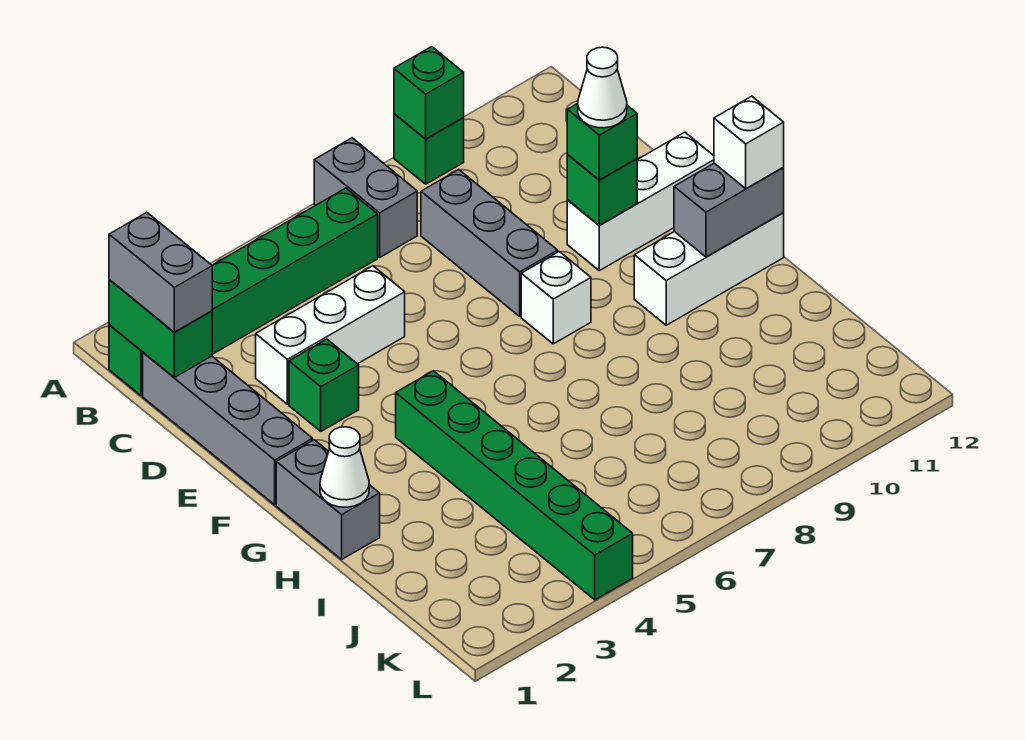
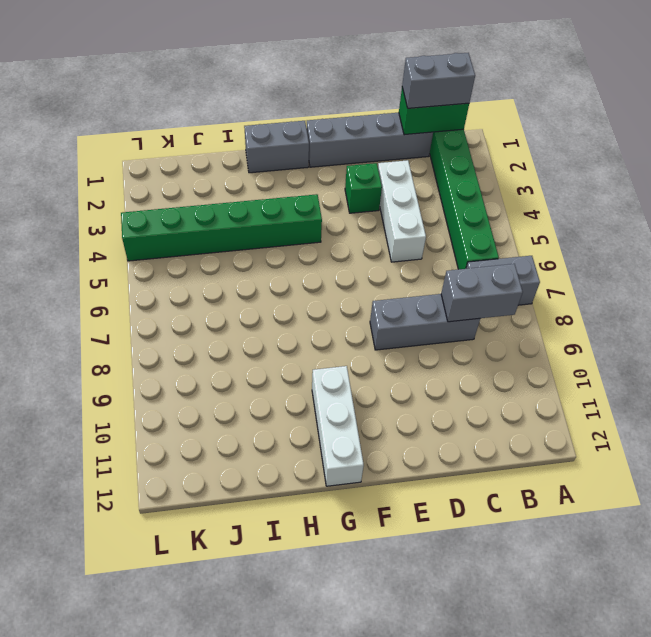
grey brick B8:C8 level 2 -> grey brick G11:G12 level 2
none -> green brick A9 level 1
none -> white brick E10:E12 level 1
none -> white brick F8 level 1

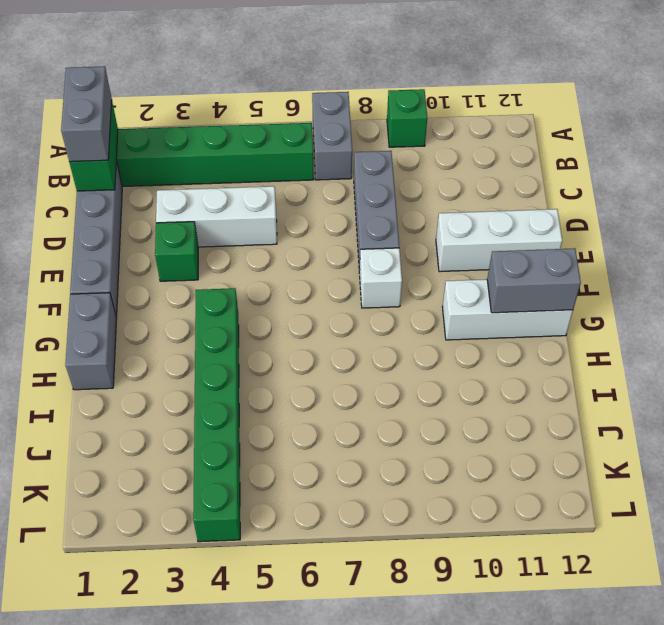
none -> green brick A9 level 2
none -> green brick E10 level 2
none -> white cone H1 level 2

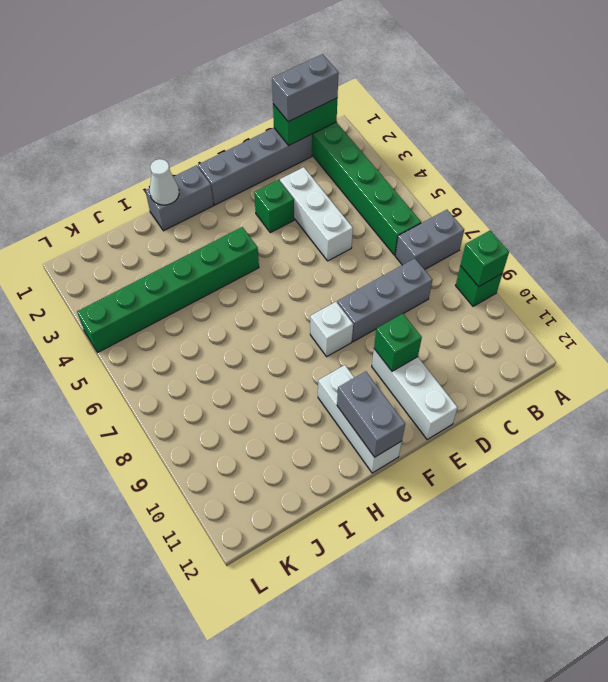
none -> green brick E10 level 3
none -> white brick G12 level 3
none -> white cone E10 level 4

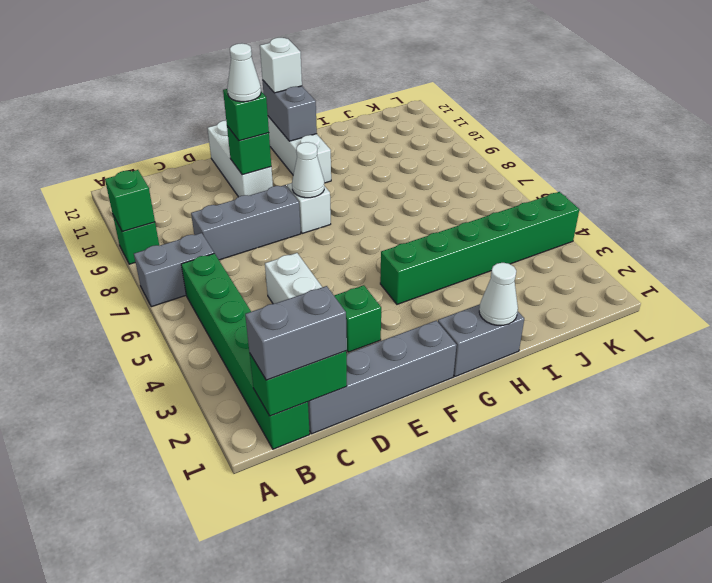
white cone F8 level 2 -> none

